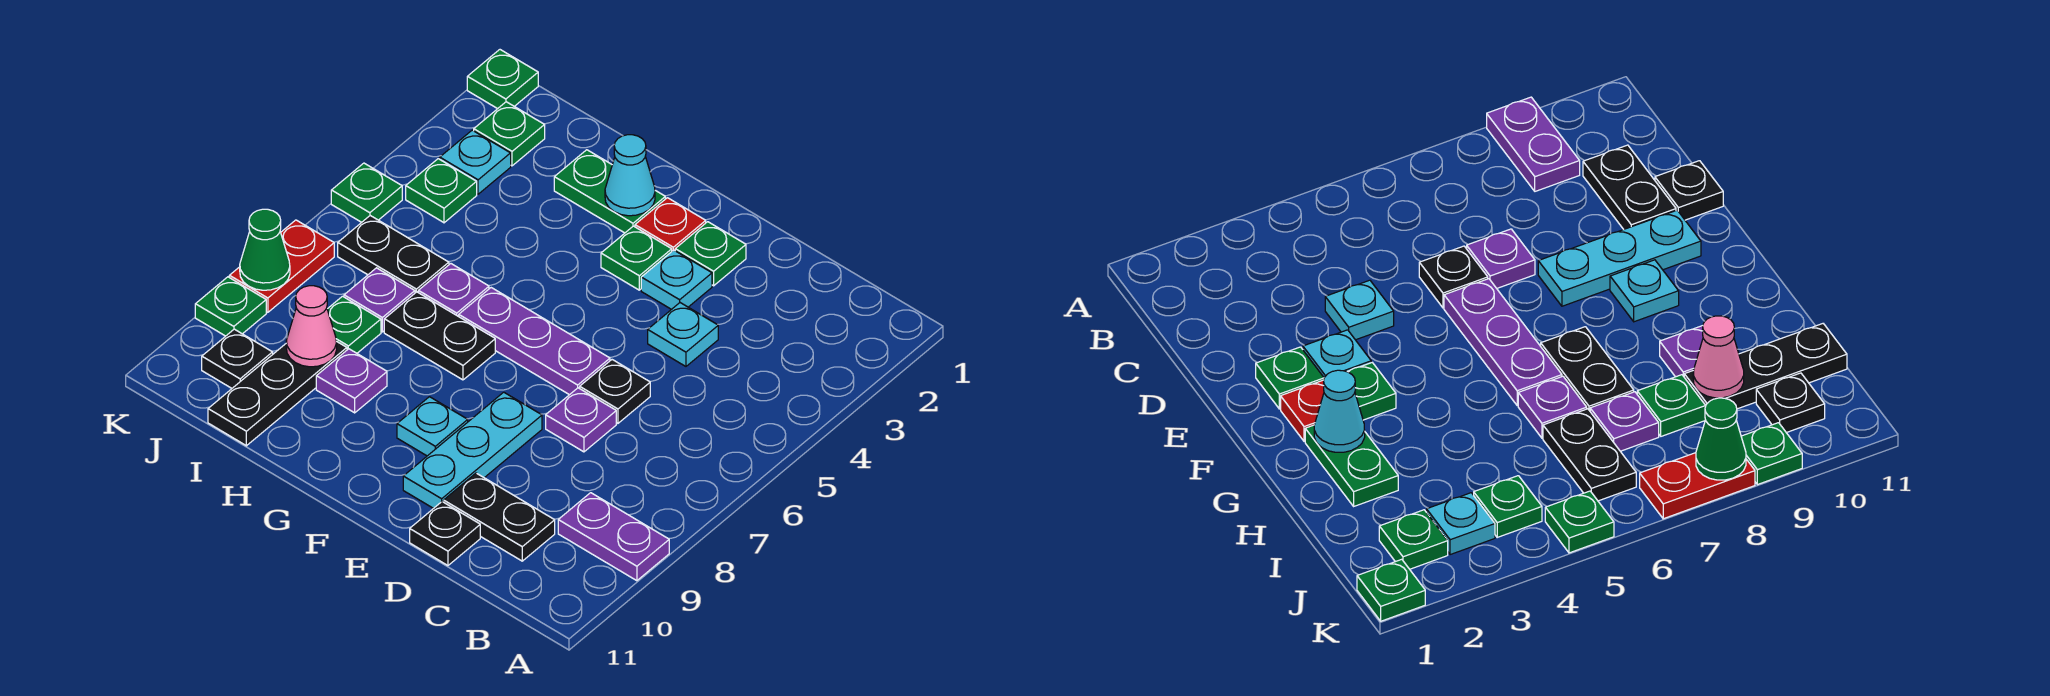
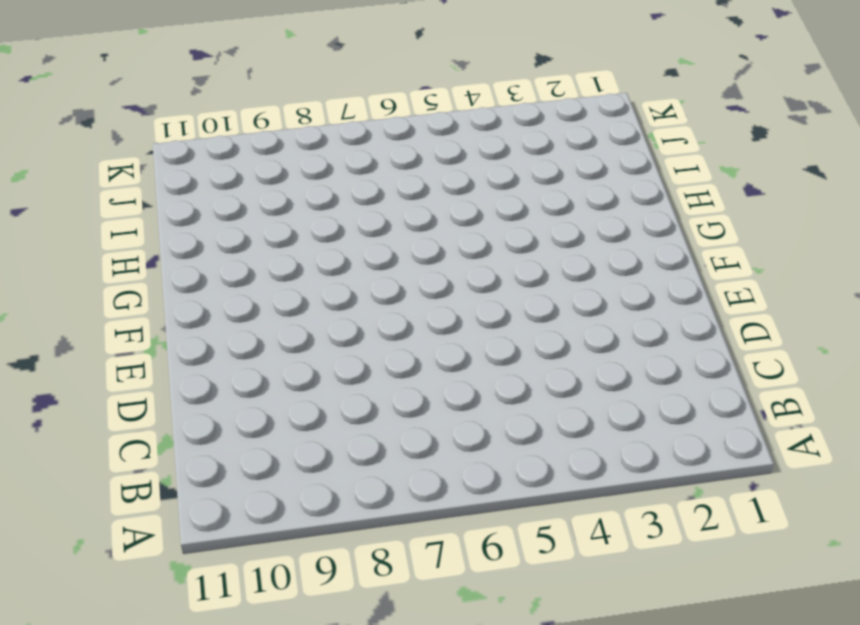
none -> purple plate A9:B9 level 1
none -> black plate C10:D10 level 1
none -> cyan plate D4 level 1
none -> black plate D6 level 1

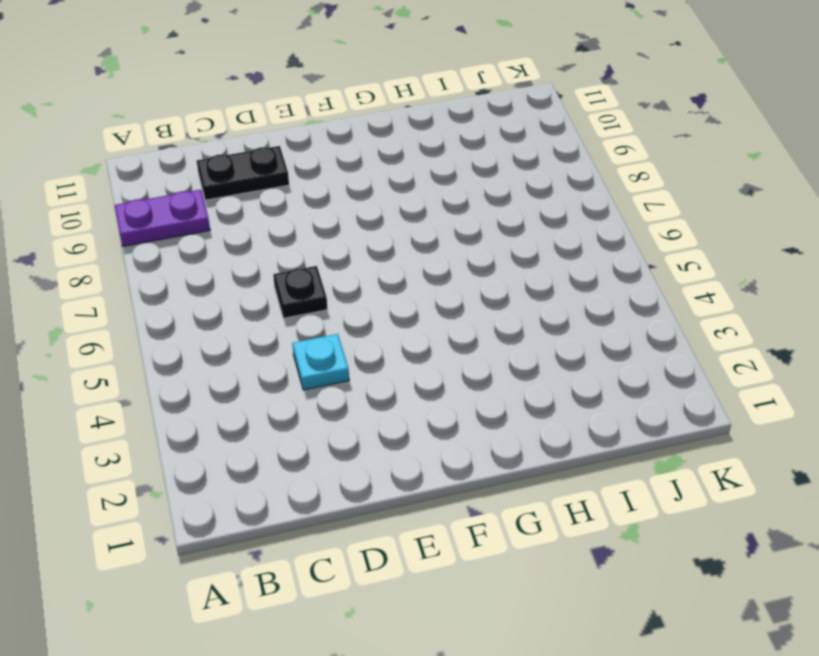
none -> purple plate D7 level 1
none -> black plate D11 level 1
none -> green plate E2 level 1
none -> cyan plate E3 level 1

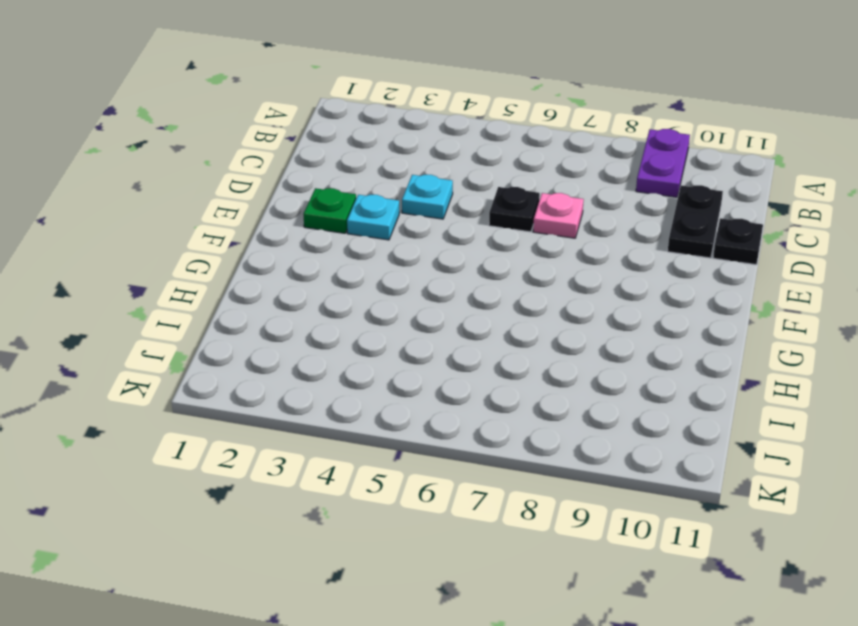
pink plate D7 level 1 -> purple plate D7 level 1
none -> purple plate E6:G6 level 1
none -> cyan plate E8:E10 level 1
none -> red plate F2 level 1
none -> green plate F3 level 1

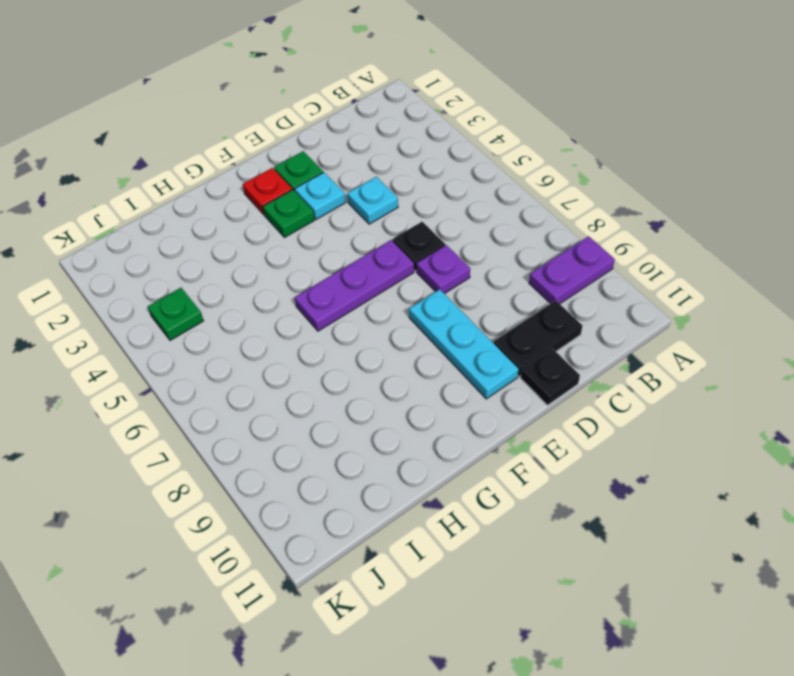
none -> cyan plate F9 level 1
none -> green plate G2:H2 level 1
none -> black plate G7:H7 level 1
none -> purple plate H6 level 1

